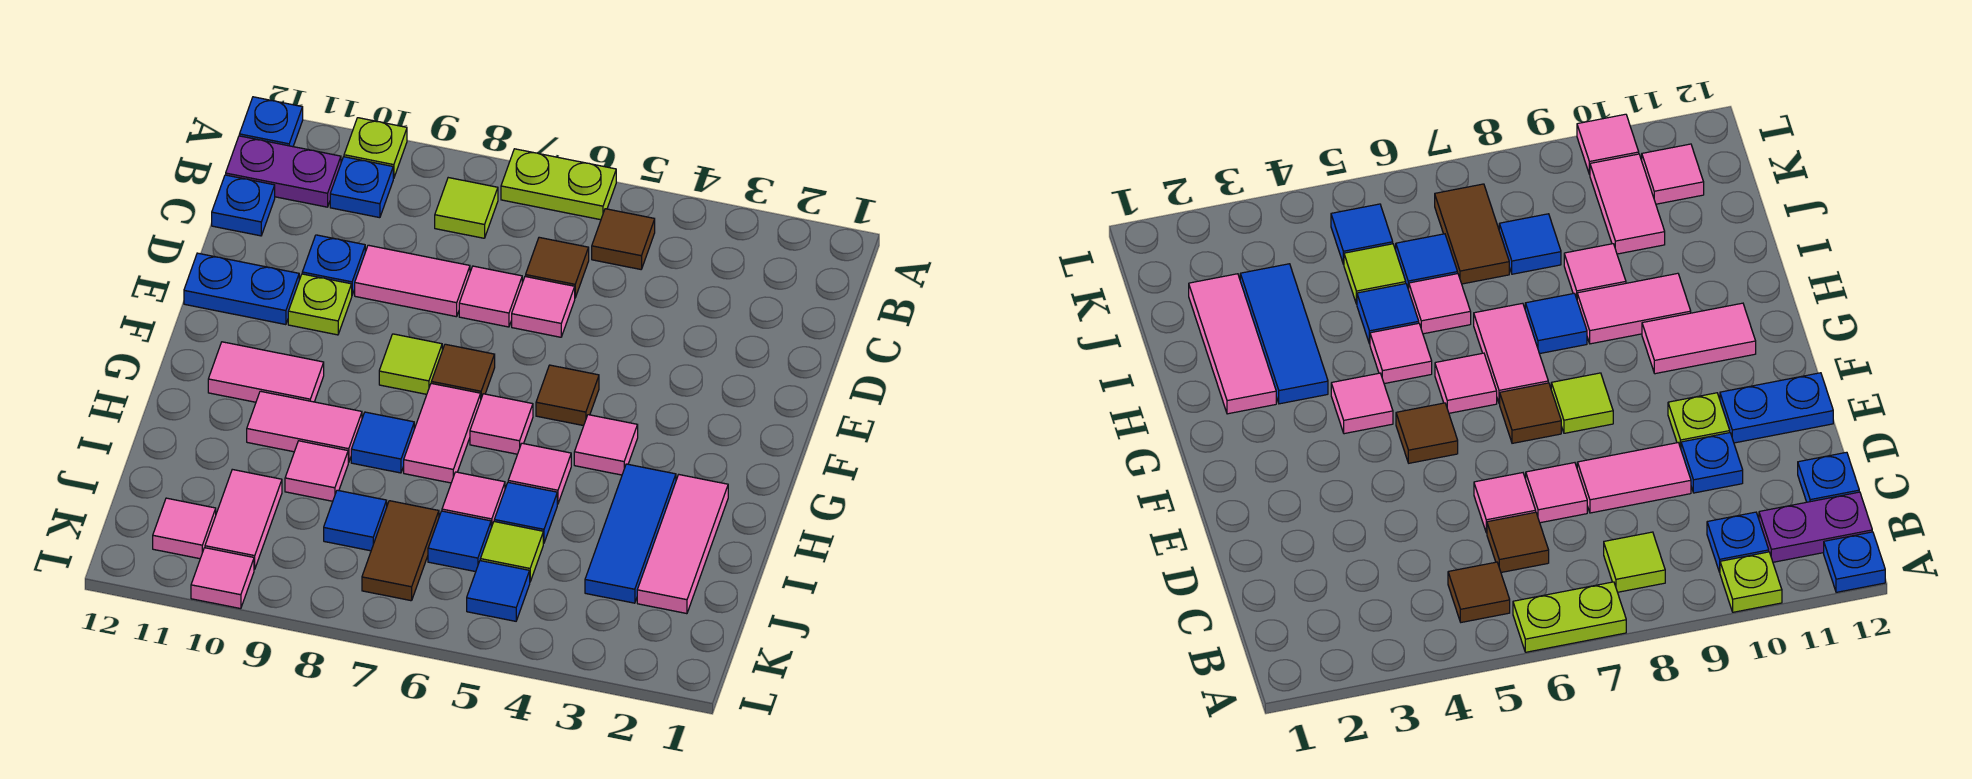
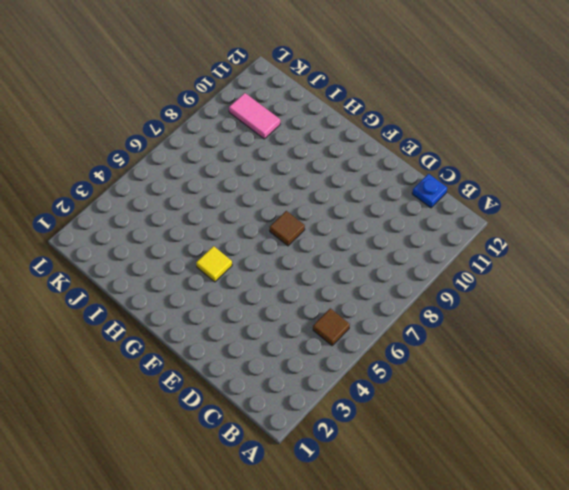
yellow tile G4 level 1 -> pink tile G4 level 1
none -> lime plate A6:A7 level 1
none -> lime plate A10 level 1
none -> blue plate A12 level 1
none -> lime tile B8 level 1

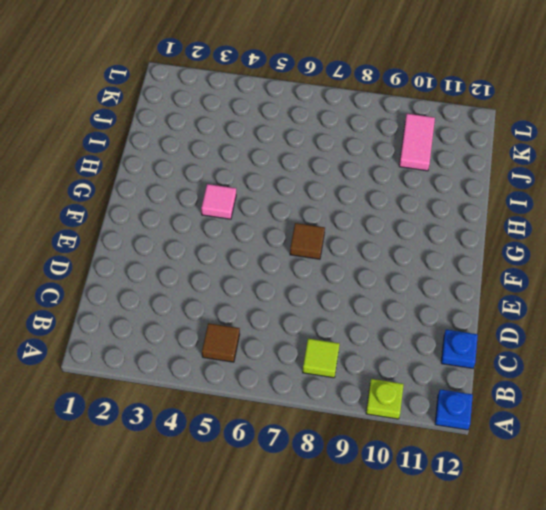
none -> lime plate A6:A7 level 1
none -> blue plate B10 level 1
none -> purple plate B11:B12 level 1
none -> brown tile C6 level 1

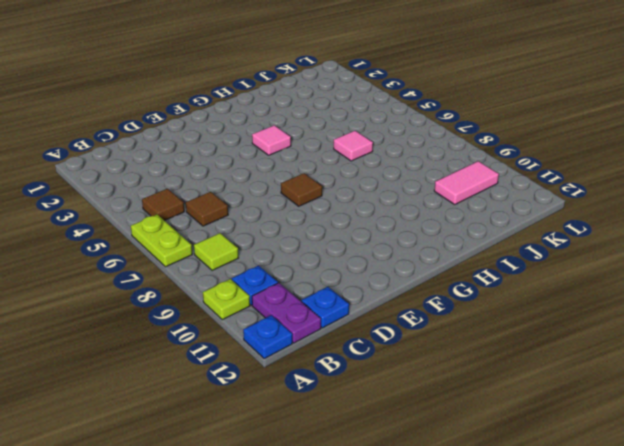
none -> pink tile D6 level 1
none -> pink tile D7 level 1
none -> pink tile D8:D9 level 1
none -> blue plate D10 level 1

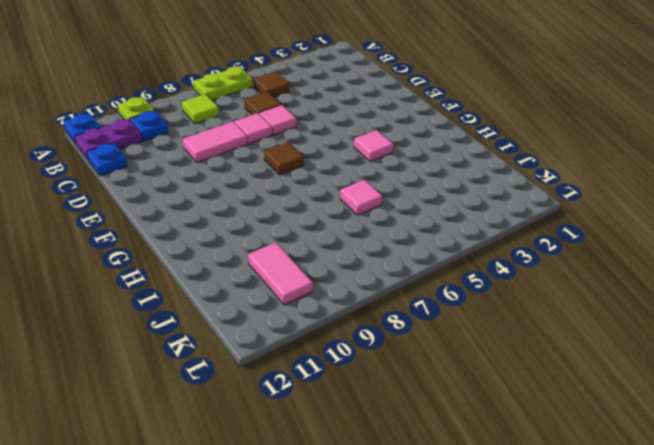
none -> blue plate D10 level 1
none -> lime plate E10 level 1
none -> blue plate E11:E12 level 1
none -> brown tile F5 level 1

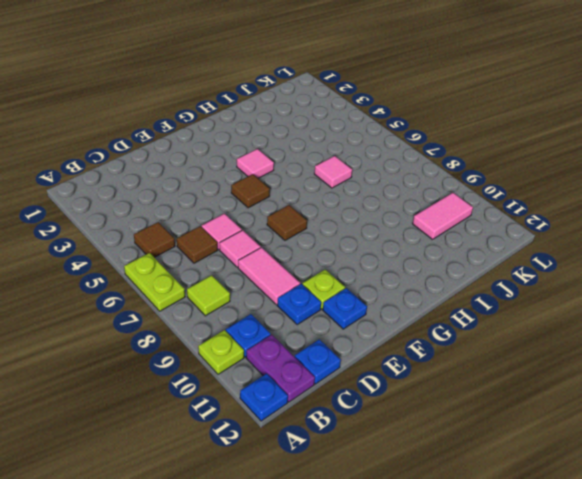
blue plate E11 level 1 -> blue plate E11:E12 level 1
none -> lime tile F8 level 1
none -> pink tile G6 level 1
none -> pink tile G7:H7 level 1
none -> pink tile G10:G11 level 1

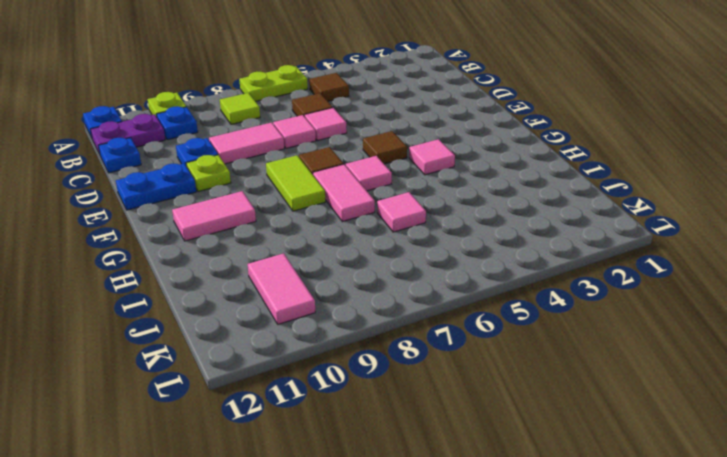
lime tile F8:G8 level 1 -> lime tile F8 level 1
none -> pink tile H2:J2 level 1
none -> blue tile H3:J3 level 1
none -> pink tile H5 level 1
none -> blue tile H8 level 1

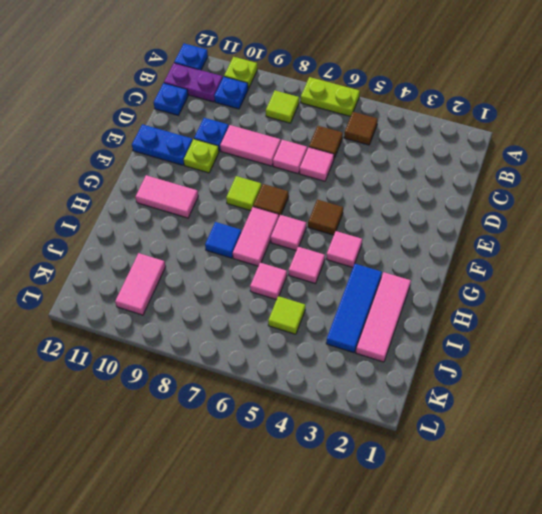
none -> pink tile H9:H10 level 1
none -> blue tile I5 level 1
none -> pink tile I9 level 1
none -> blue tile J6 level 1

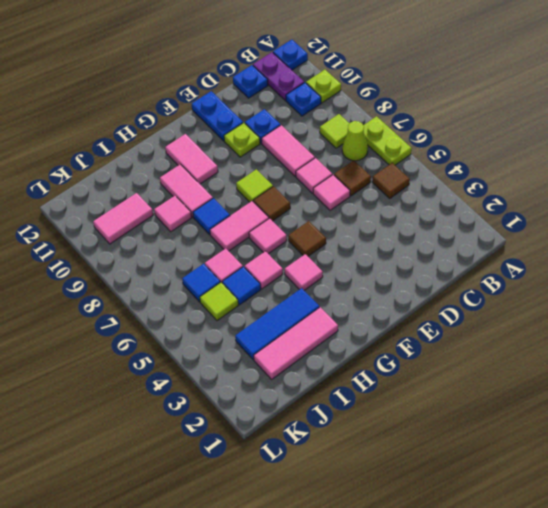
lime cone B7 level 1 -> none
none -> brown tile J7:K7 level 1
none -> blue tile J8 level 1
none -> blue tile K5 level 1
none -> pink tile K11 level 1

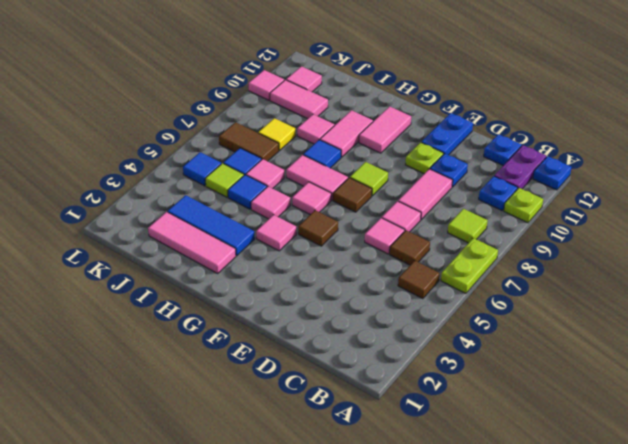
yellow tile J8 level 1 -> blue tile J8 level 1

